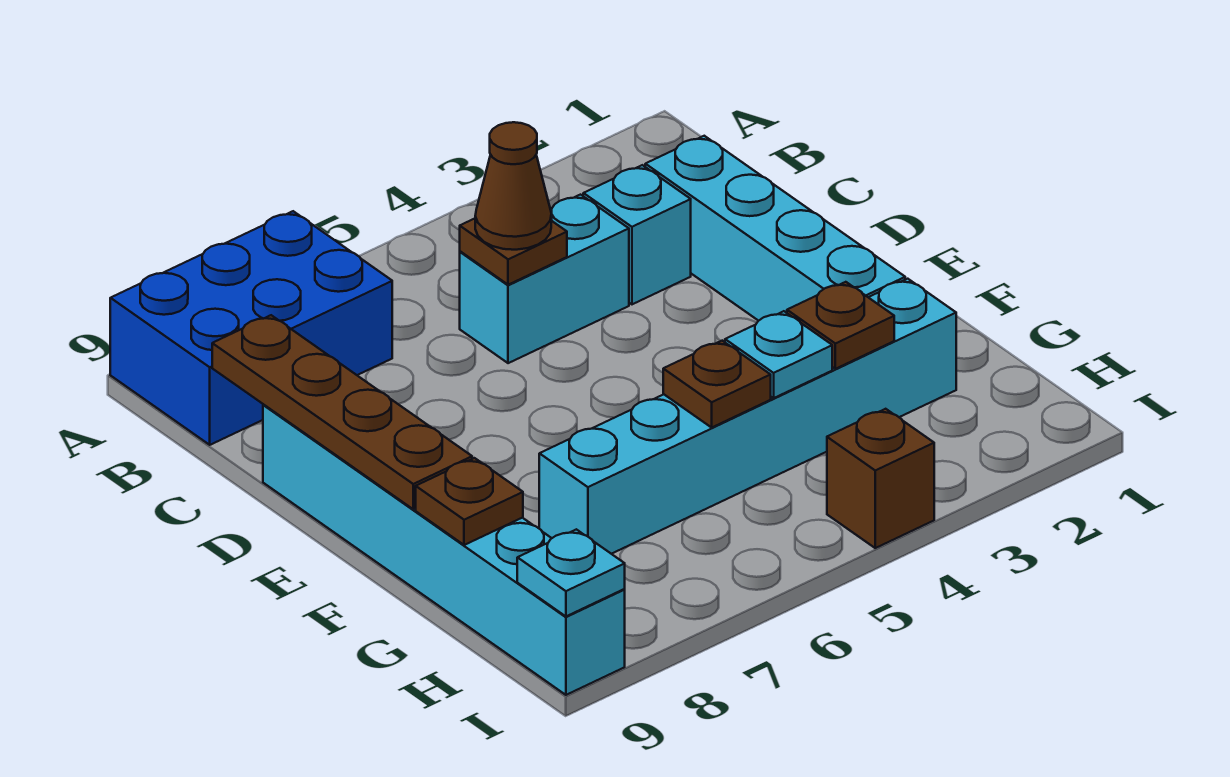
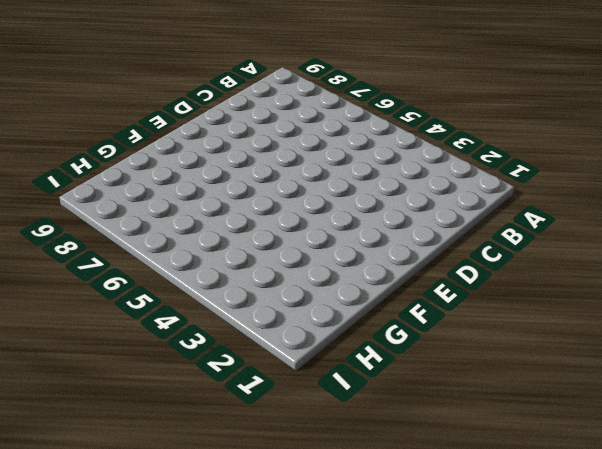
none -> blue brick A7:B9 level 1
none -> cyan brick C2:F2 level 1
none -> cyan brick C3 level 1

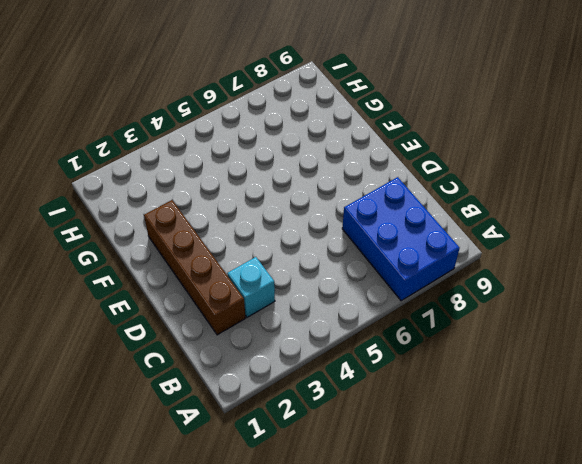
blue brick A7:C8 level 1 -> blue brick A7:B9 level 1
brown brick C2:F2 level 1 -> cyan brick C2:F2 level 1
none -> cyan brick C4:C5 level 1
none -> cyan brick D9:I9 level 1
none -> cyan brick G2:G7 level 1

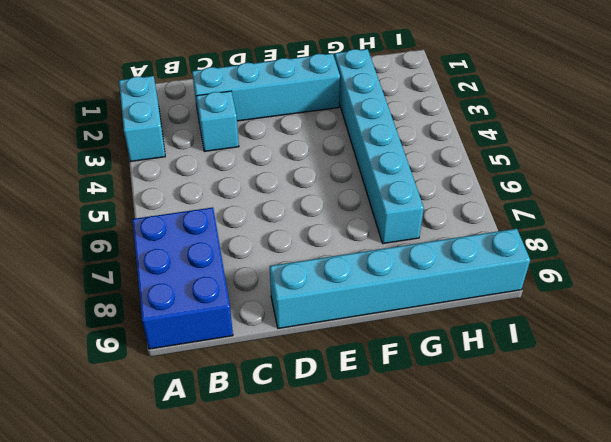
cyan brick A2:A3 level 1 -> cyan brick C4:C5 level 1
none -> brown brick I4 level 1
none -> brown plate C5 level 2
none -> brown plate C9:F9 level 2

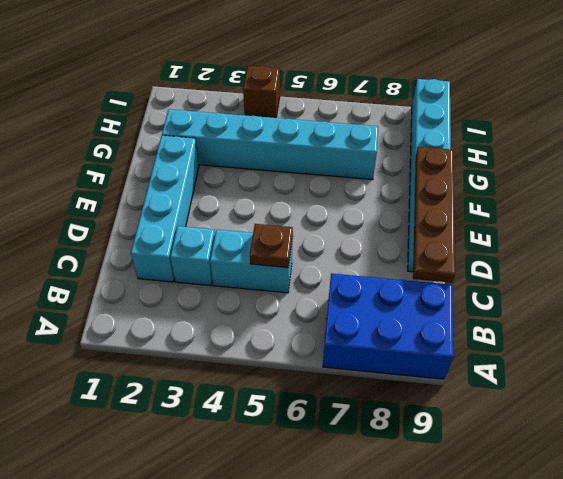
none -> brown plate G3 level 2
none -> cyan plate G4 level 2
none -> brown plate G5 level 2

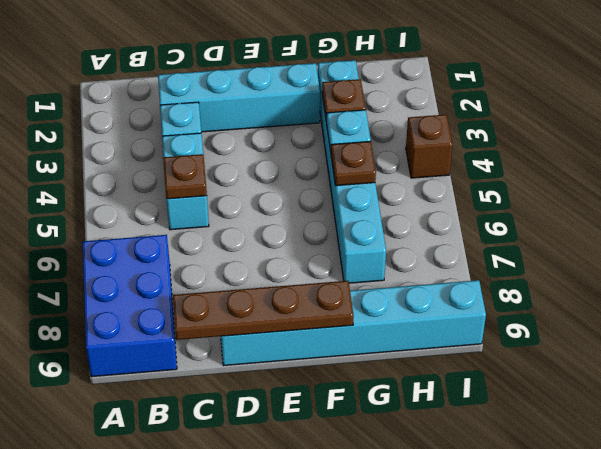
none -> brown plate G9 level 2
none -> cyan plate I9 level 2
none -> brown cone C5 level 3

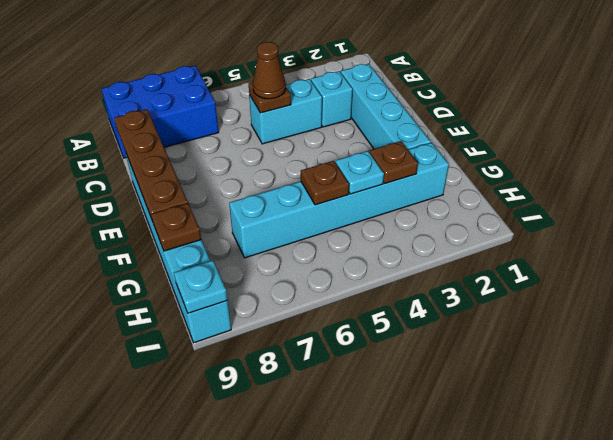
none -> brown brick I4 level 1

